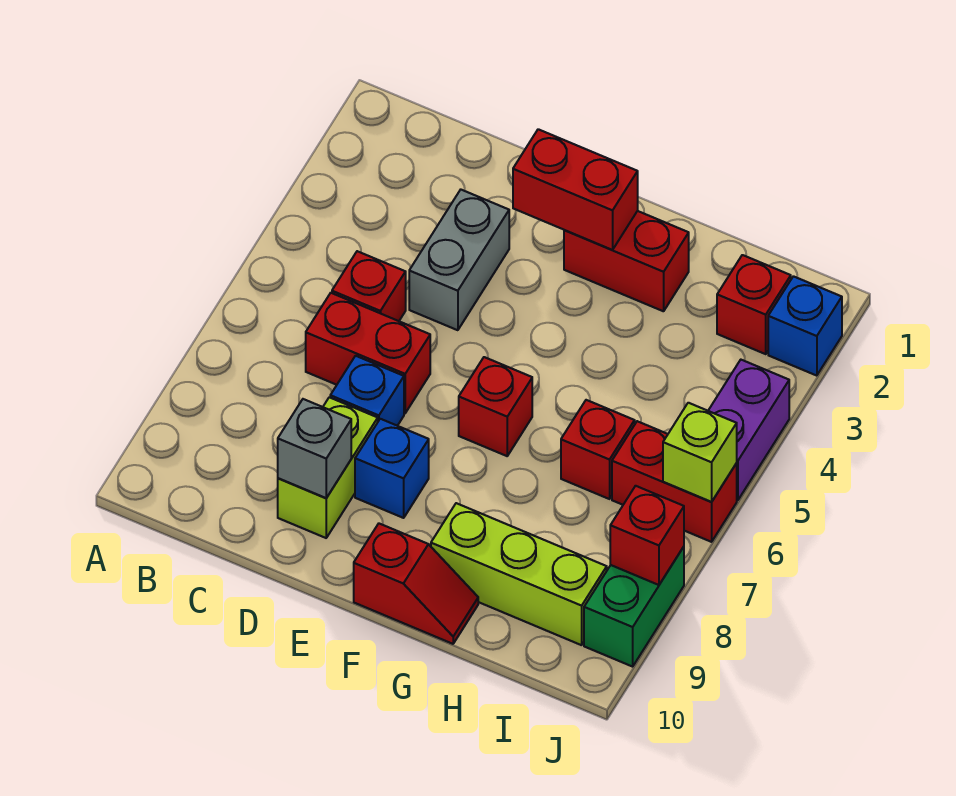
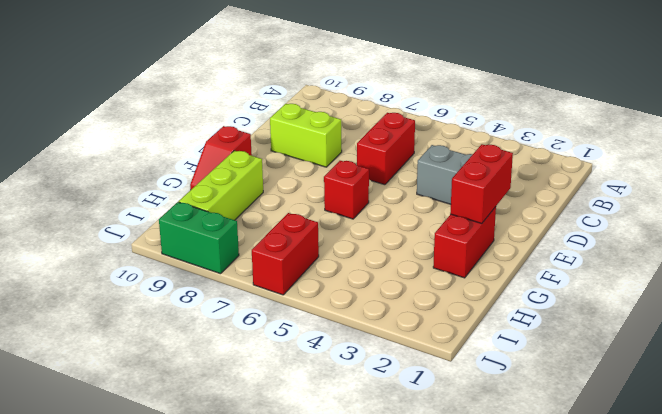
none -> red brick C5 level 1
none -> blue brick D7 level 1
none -> blue brick E8 level 1

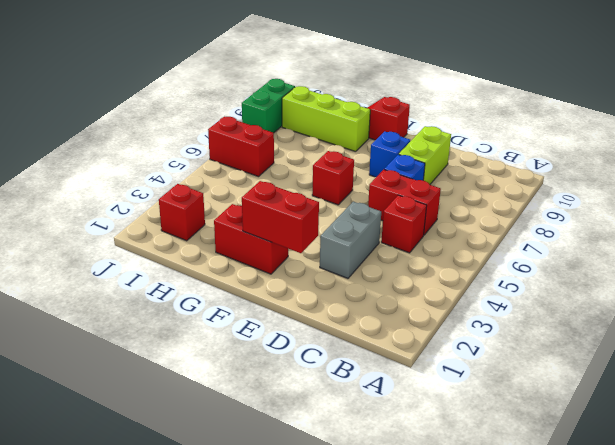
none -> red brick H6 level 1
none -> blue brick J2 level 1
none -> purple brick J4:J5 level 1

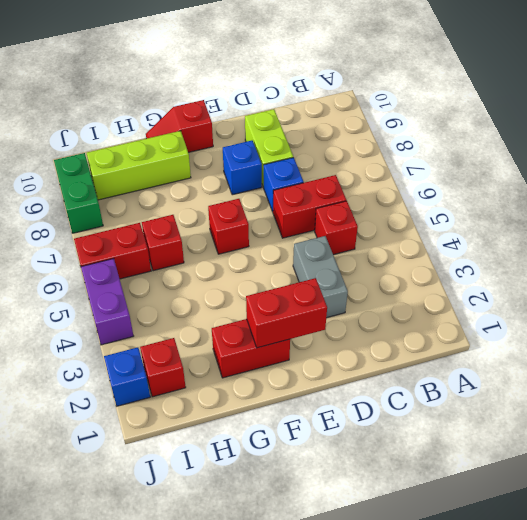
none -> grey brick D9 level 2
none -> lime brick J6 level 2
none -> red brick J8 level 2

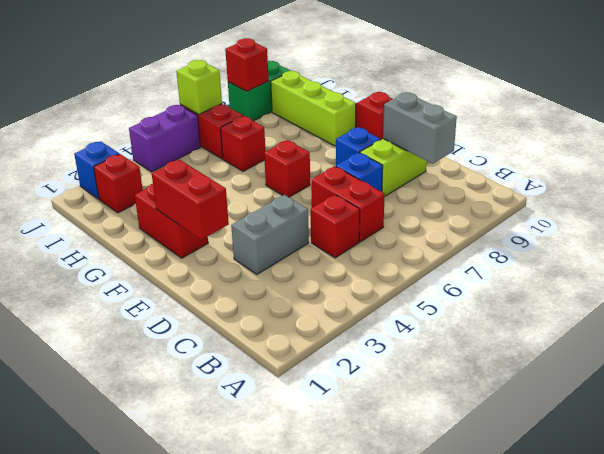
grey brick C9:D9 level 2 -> grey brick D9 level 2

